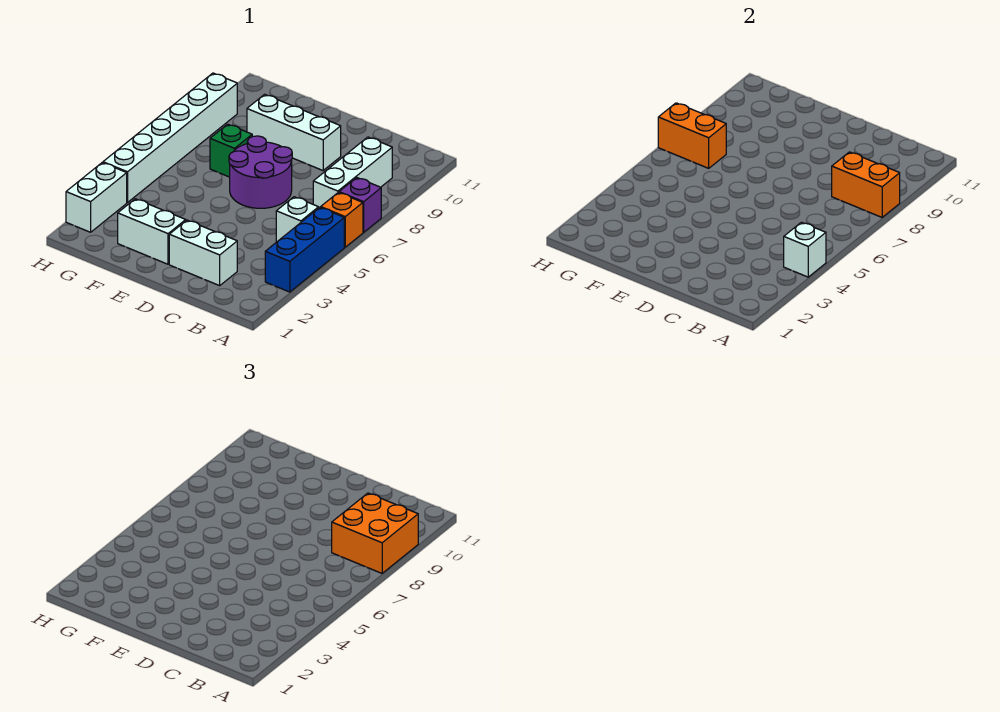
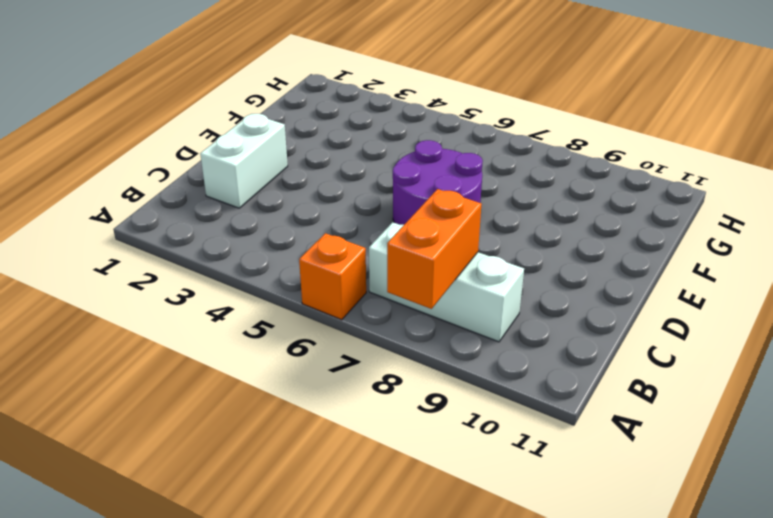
none -> blue brick A3:A5 level 1
none -> purple brick A7 level 1
none -> white brick B5 level 1

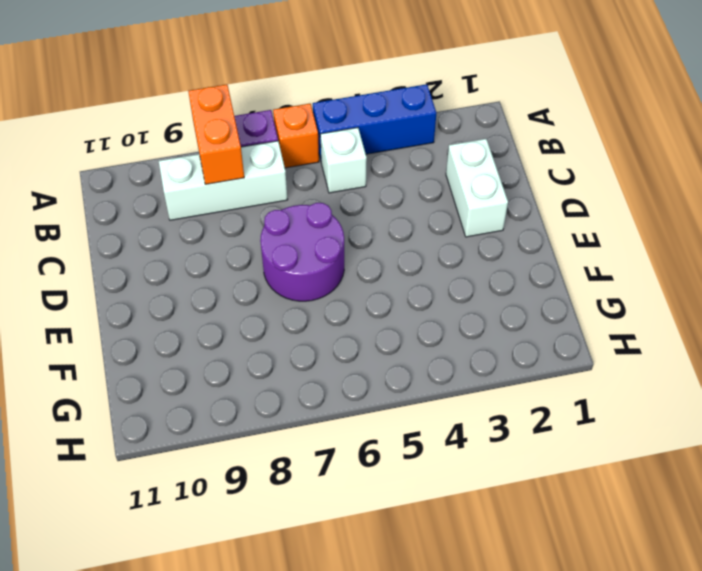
none -> white brick D9:F9 level 1
none -> white brick E2:F2 level 1
none -> green brick F7 level 1

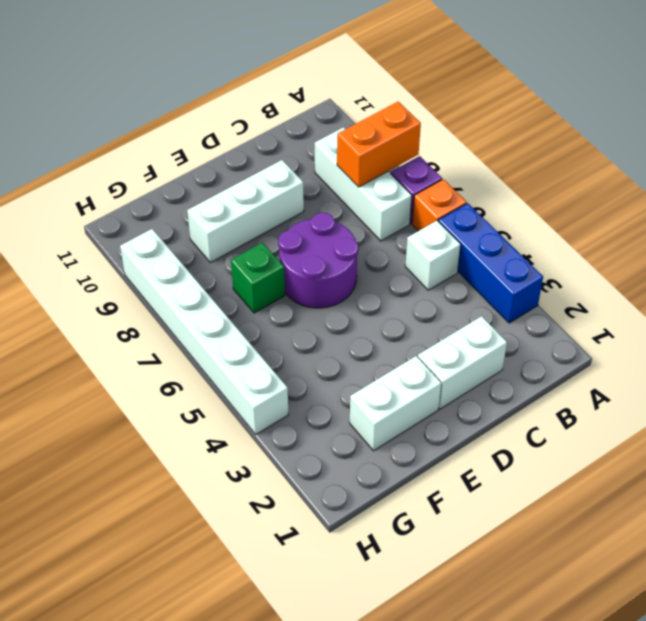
none -> white brick H2:H3 level 1
none -> white brick A4 level 2
none -> orange brick G7:H7 level 2

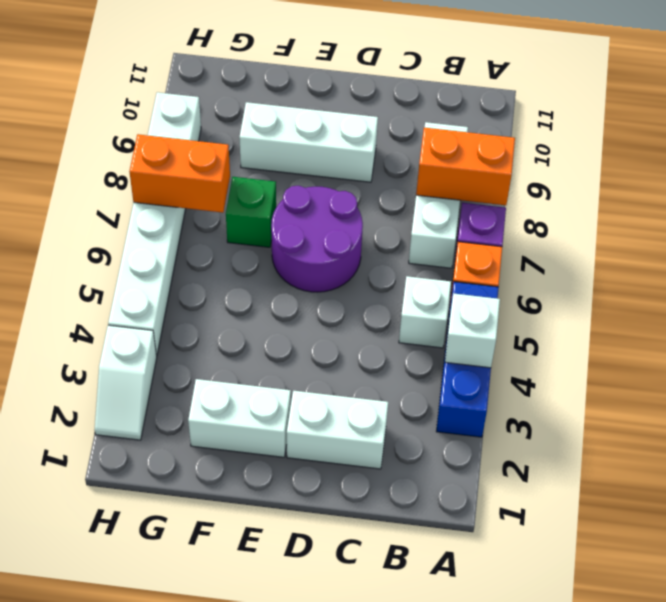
white slope H2:H3 level 1 top 3 -> white brick H2:H3 level 1
none -> orange brick A8:B9 level 3

